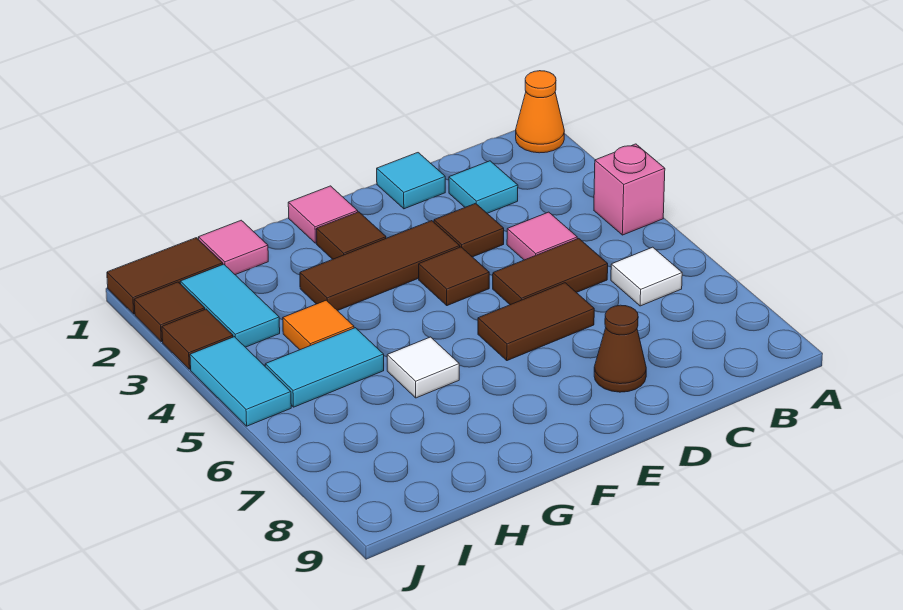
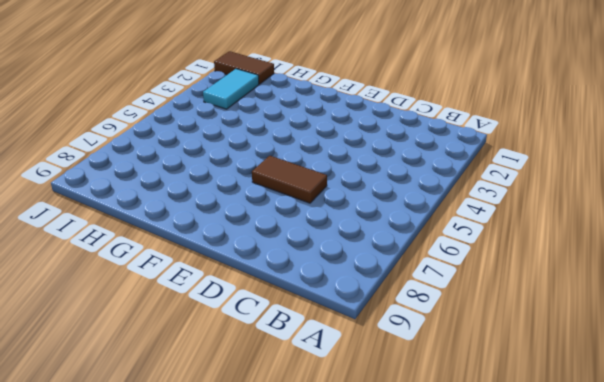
none -> orange cone A1 level 1
none -> pink brick A4 level 1
none -> white tile B6 level 1

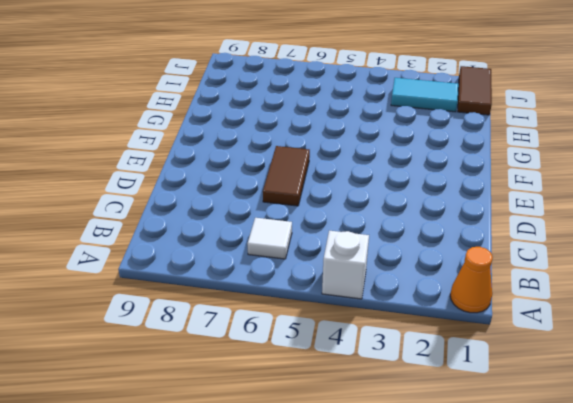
white brick A4 level 1 -> pink brick A4 level 1
none -> cyan tile C2 level 1
none -> pink tile C4 level 1
none -> brown tile C5:D5 level 1

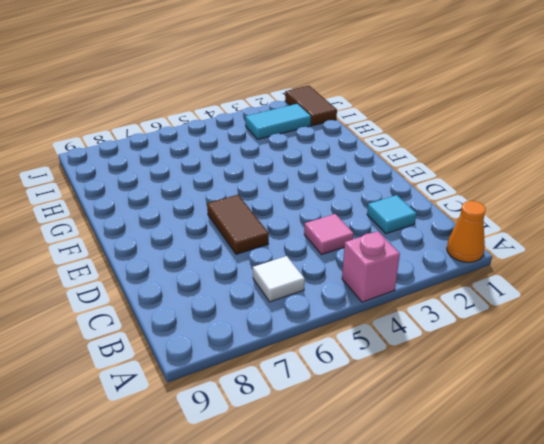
none -> brown tile C5:D5 level 1
none -> cyan tile D1 level 1
none -> brown tile D3 level 1

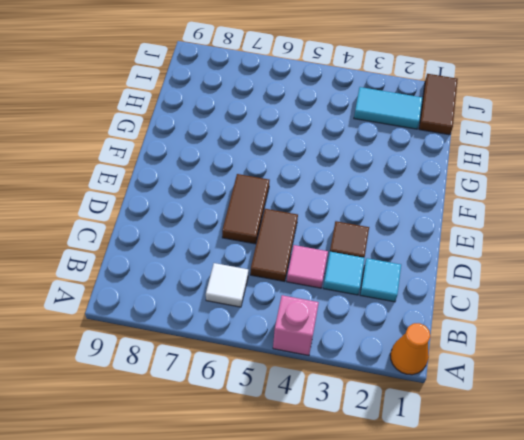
cyan tile C3 level 1 -> cyan tile D1 level 1
none -> brown cone D8 level 1
none -> brown tile E3:G3 level 1
none -> brown tile E4 level 1

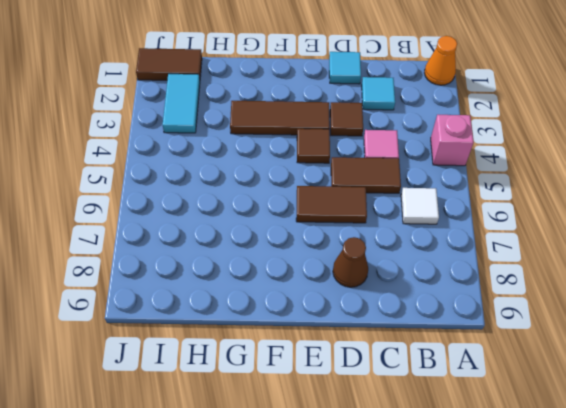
none -> pink tile F1 level 1
none -> brown tile F2 level 1
none -> white tile G6 level 1

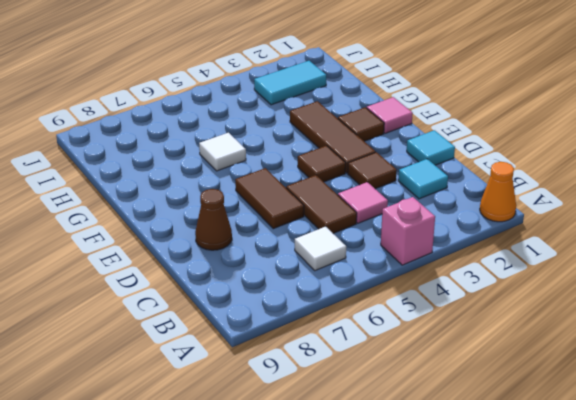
none -> pink tile H1 level 1
none -> orange tile H4 level 1
none -> cyan tile H5:I5 level 1

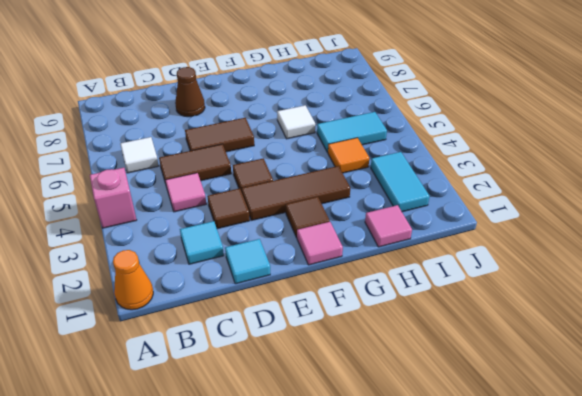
none -> brown tile I1:J1 level 1
none -> brown tile J2 level 1
none -> brown tile J3 level 1

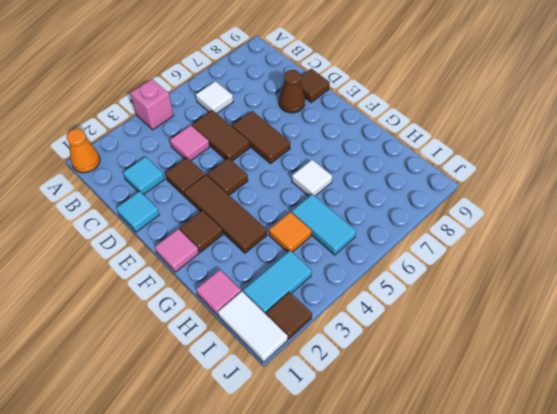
brown tile D9 level 1 -> brown tile J3 level 1
white tile I1:J1 level 1 -> brown tile I1:J1 level 1
none -> cyan tile J4:J5 level 1

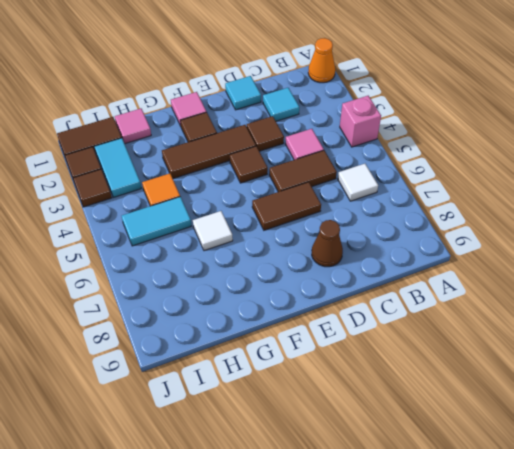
none -> cyan tile J4:J5 level 1

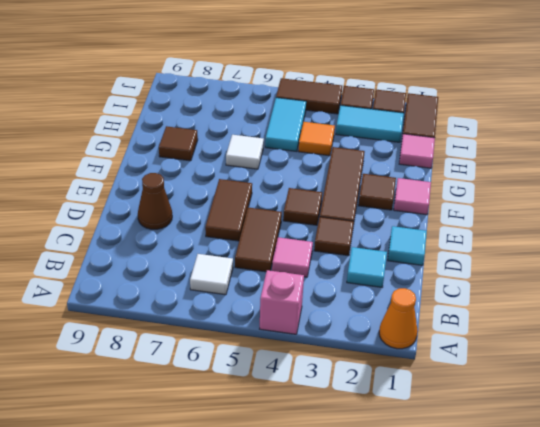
brown tile G8 level 1 -> none
brown tile J4:J5 level 1 -> cyan tile J4:J5 level 1

